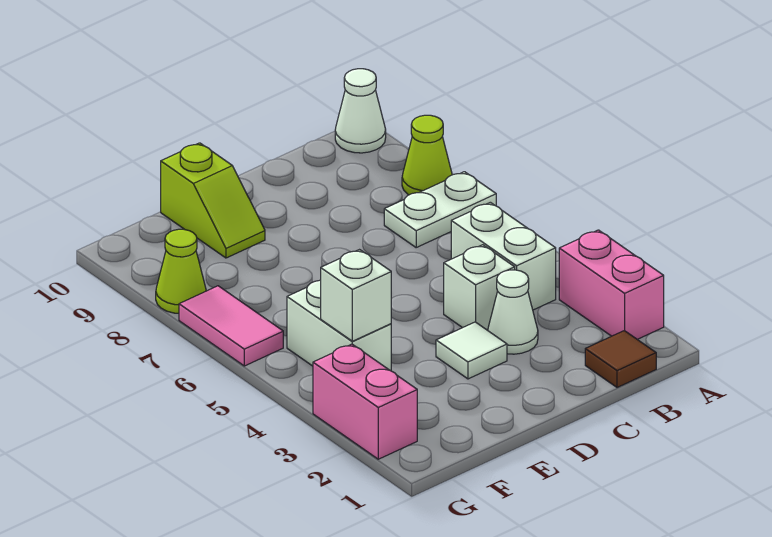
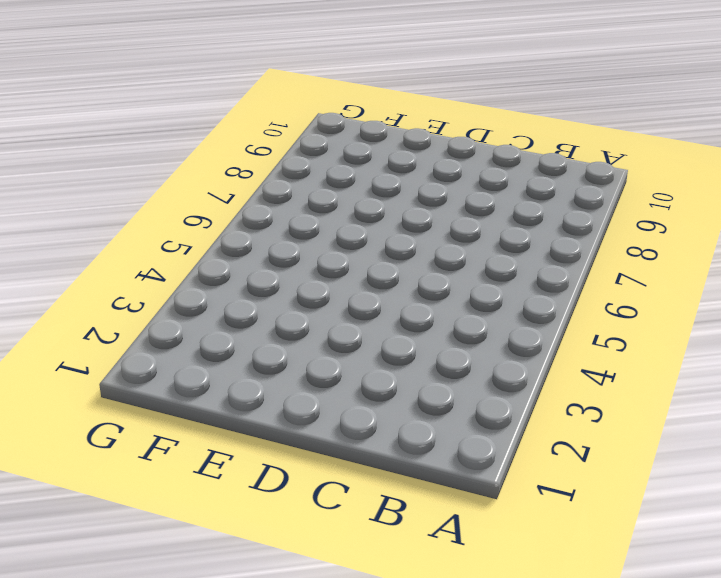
none -> pink brick A2:A3 level 1
none -> white plate A7:B7 level 1
none -> lime cone A8 level 1

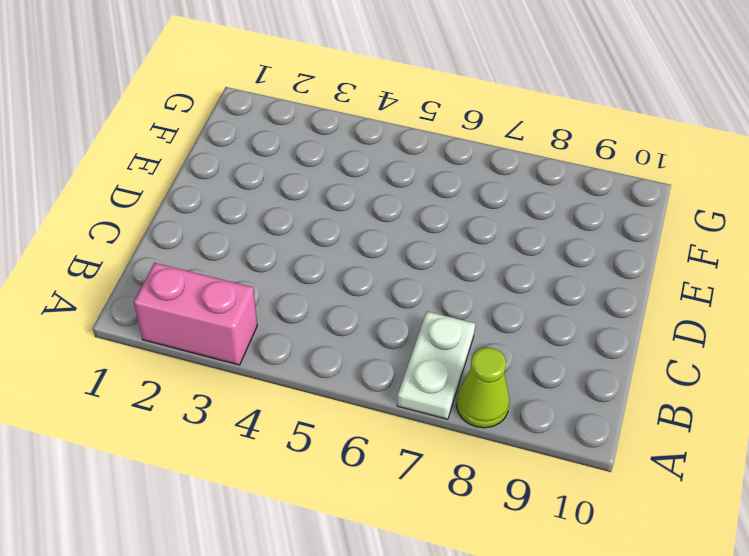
none -> white cone A10 level 1
none -> brown tile B1 level 1
none -> white brick B4:B5 level 1

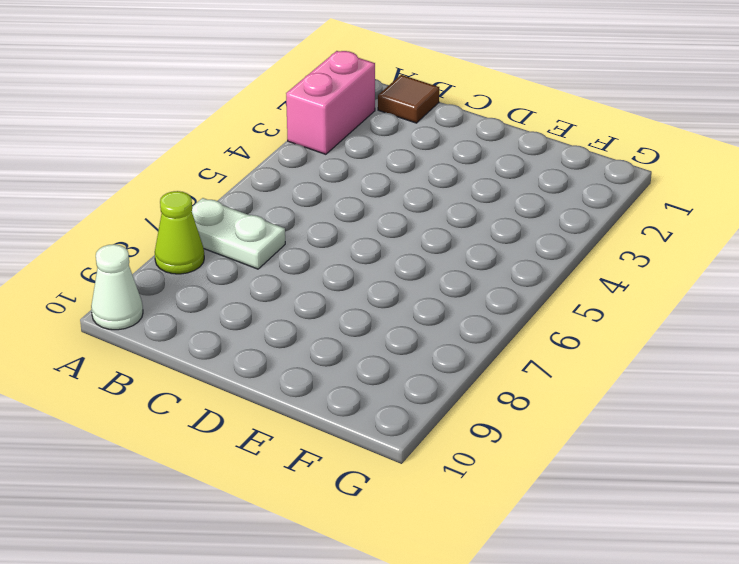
none -> white brick B4:B5 level 1
none -> white cone C3 level 1
none -> white brick C4 level 1

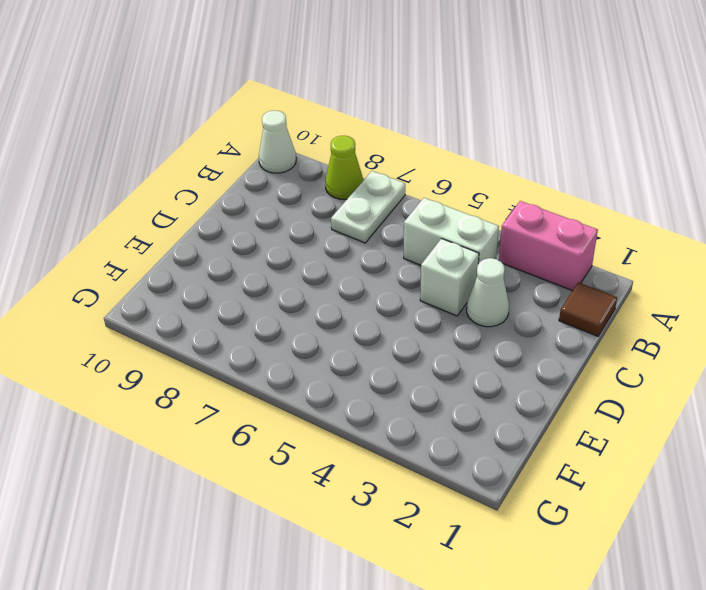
none -> white tile D3 level 1
none -> lime slope E9:E10 level 1 top 10
none -> white brick F4:F5 level 1

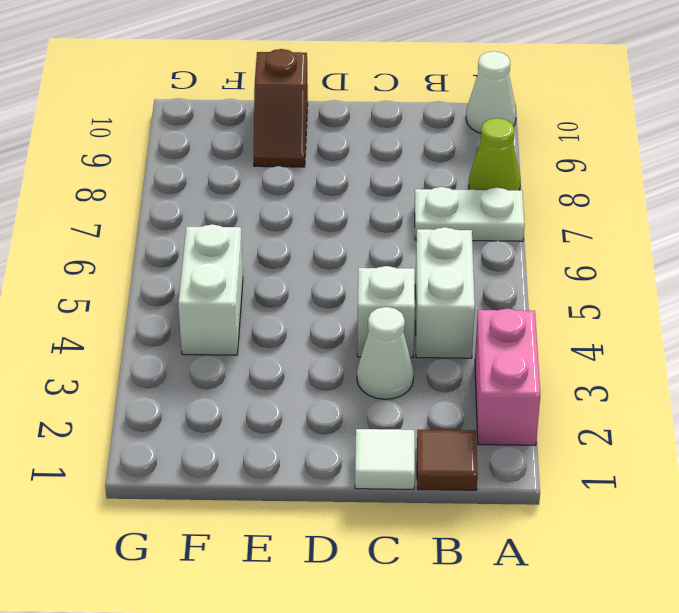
white tile C1 level 1 -> white tile D3 level 1
brown slope E9:E10 level 1 top 10 -> lime slope E9:E10 level 1 top 10
none -> pink brick G2:G3 level 1
none -> pink tile G6:G7 level 1
none -> lime cone G8 level 1

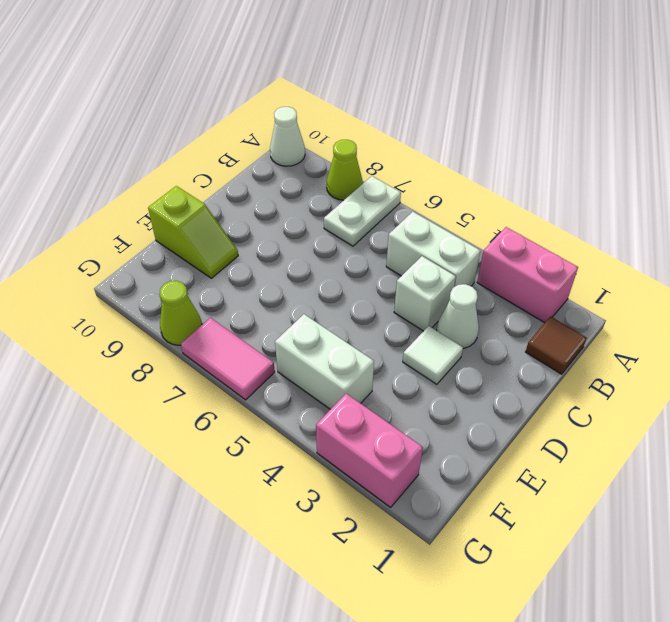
none -> white brick F4 level 2

